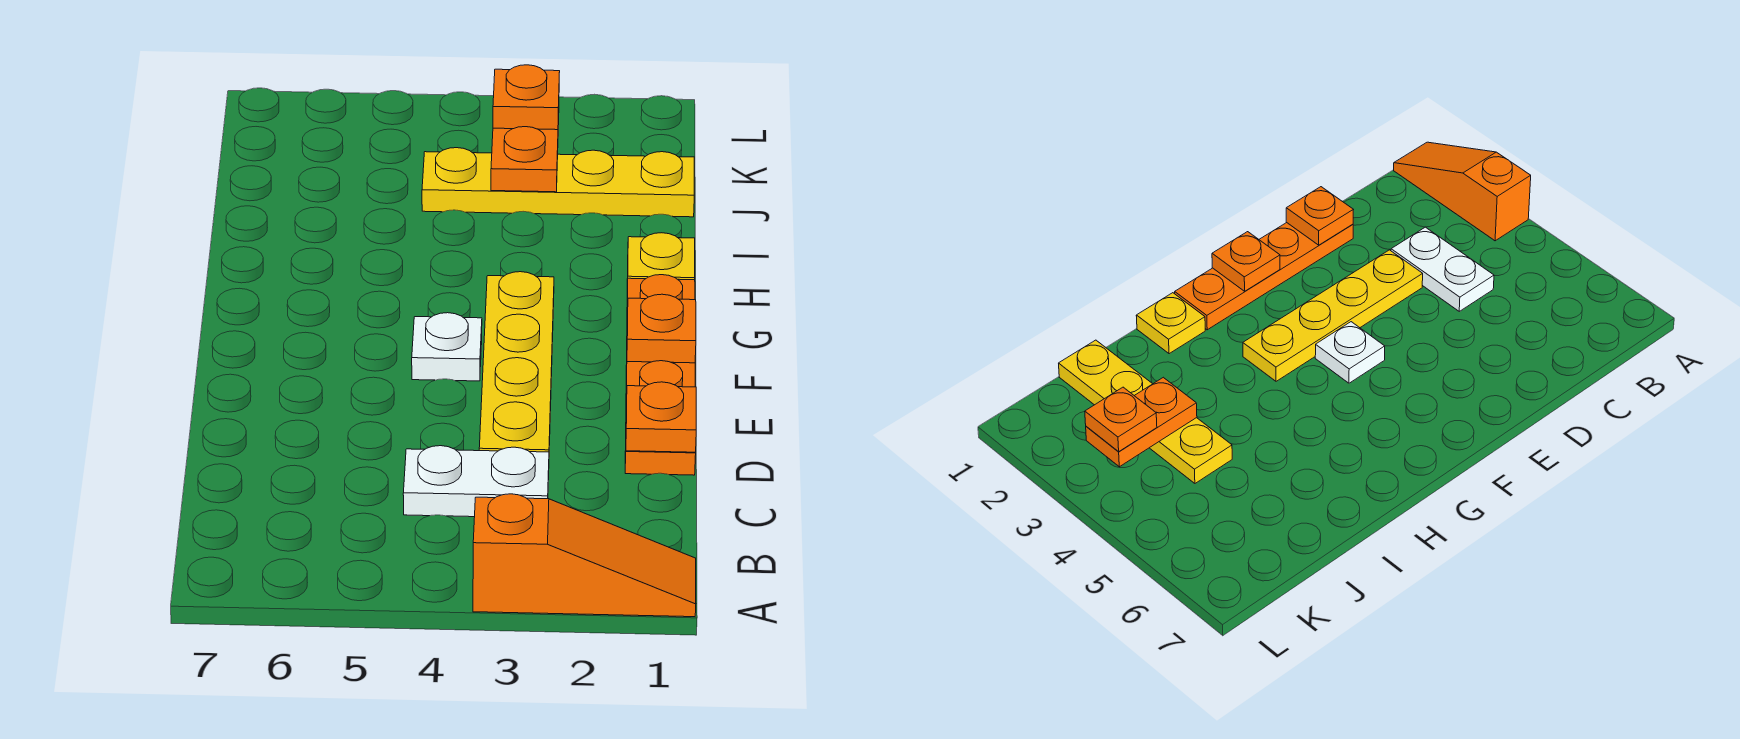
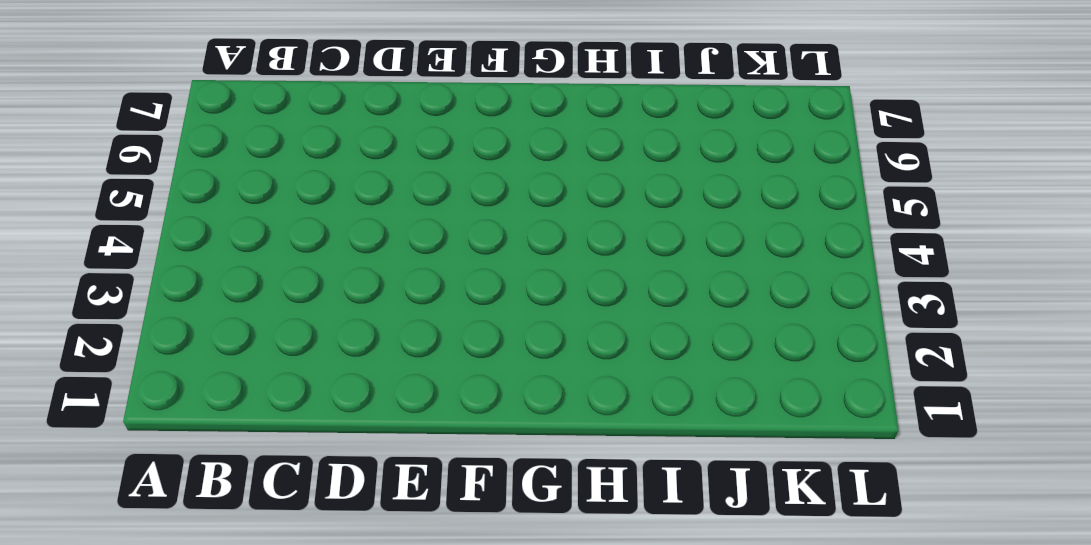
none -> orange slope A1:A3 level 1 top 3
none -> white plate C3:C4 level 1

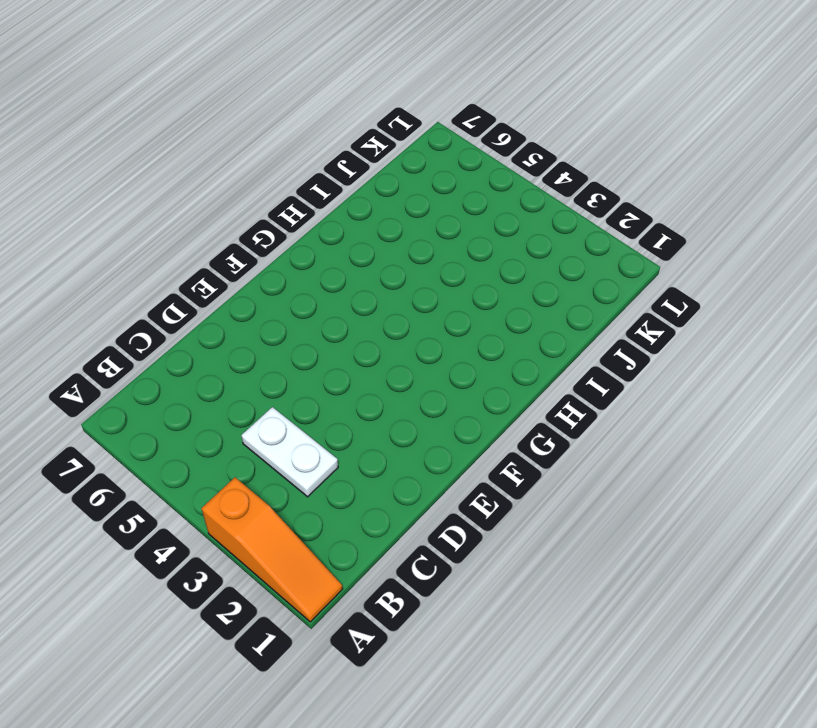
none -> orange plate D1:G1 level 1
none -> yellow plate D3:G3 level 1

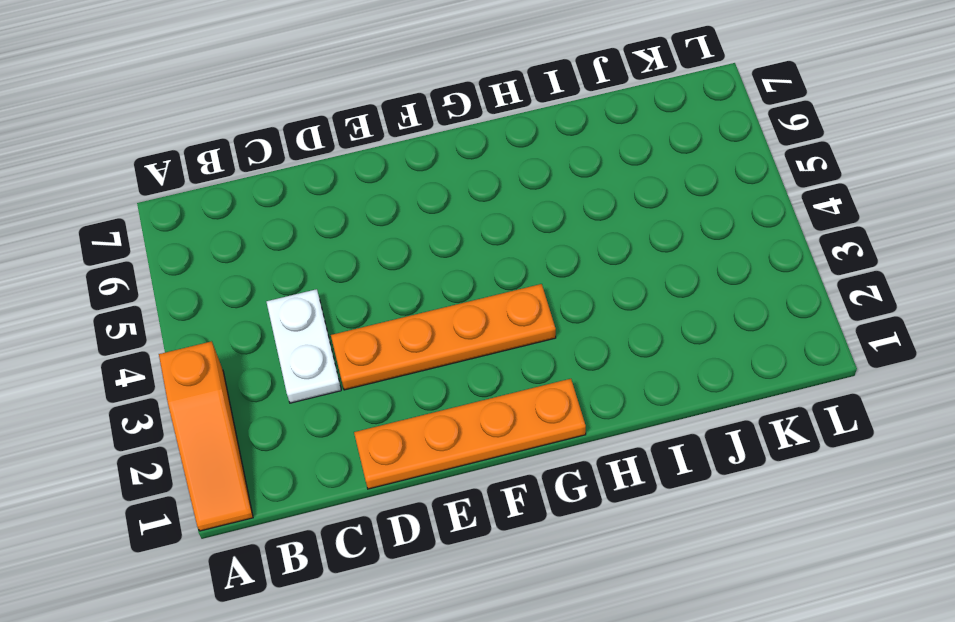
orange plate D3:G3 level 1 -> yellow plate D3:G3 level 1
none -> white plate F4 level 1
none -> yellow plate H1 level 1

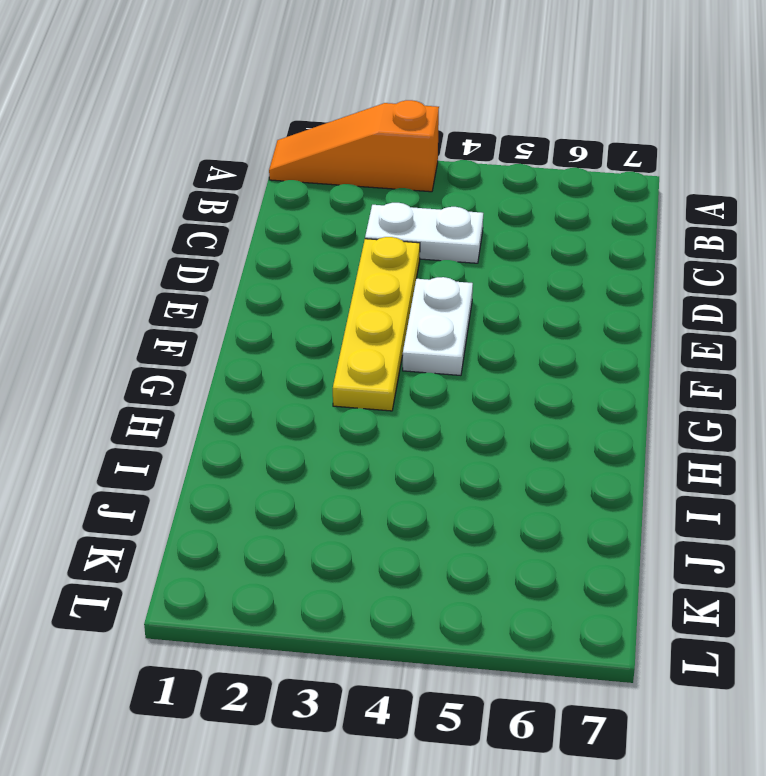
white plate E4:F4 level 1 -> white plate F4 level 1
none -> orange plate D1:G1 level 1
none -> yellow plate H1 level 1

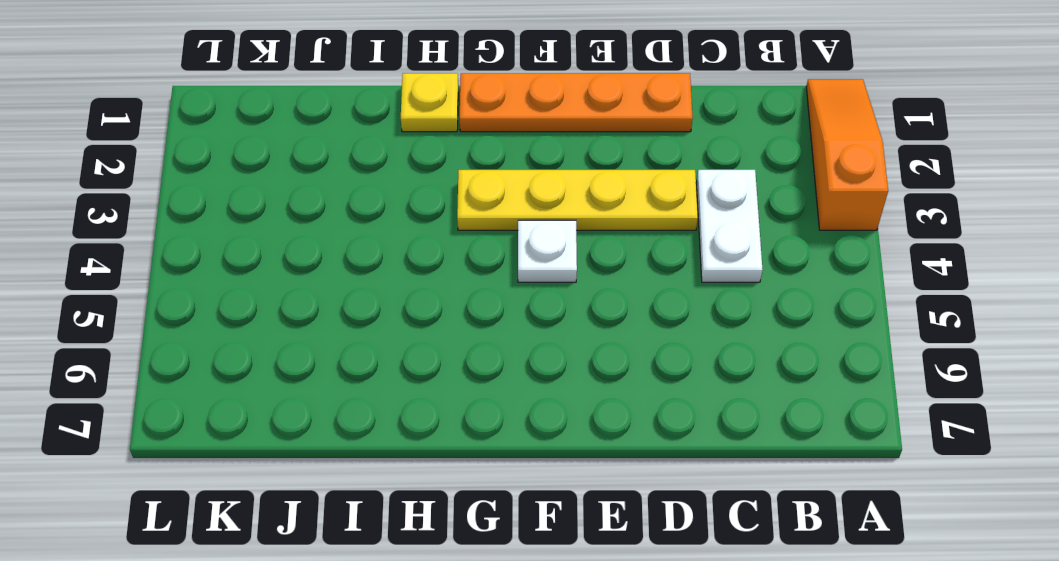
none -> yellow plate J1:J4 level 1
none -> orange plate D1 level 2

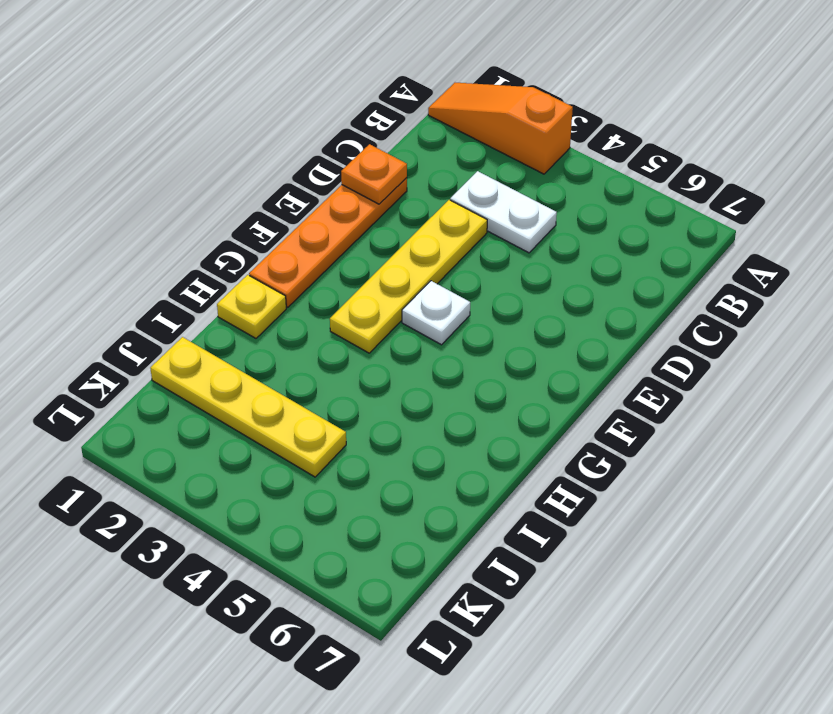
none -> orange plate F1 level 2
none -> orange plate J3:K3 level 2

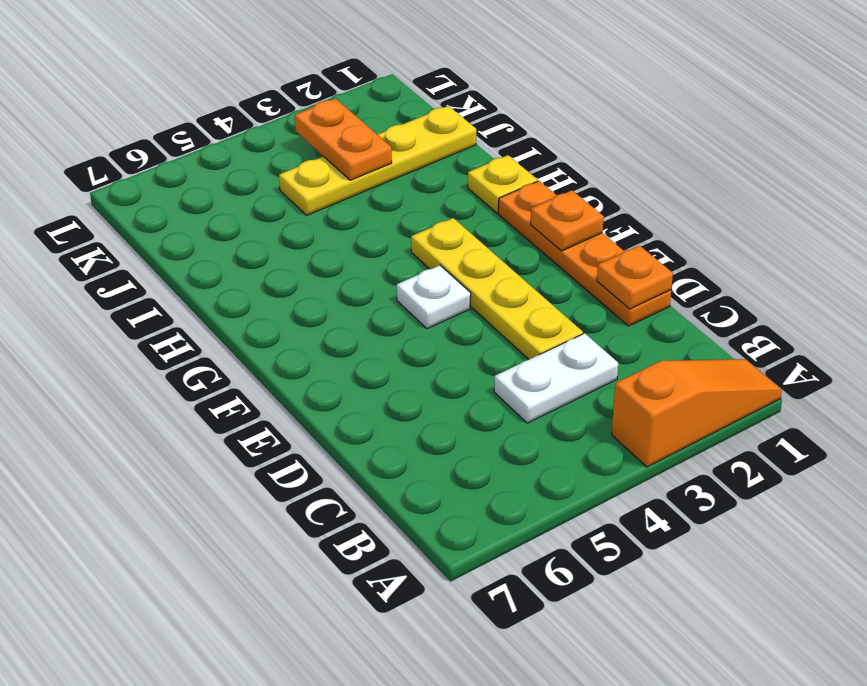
none -> orange plate K3 level 3

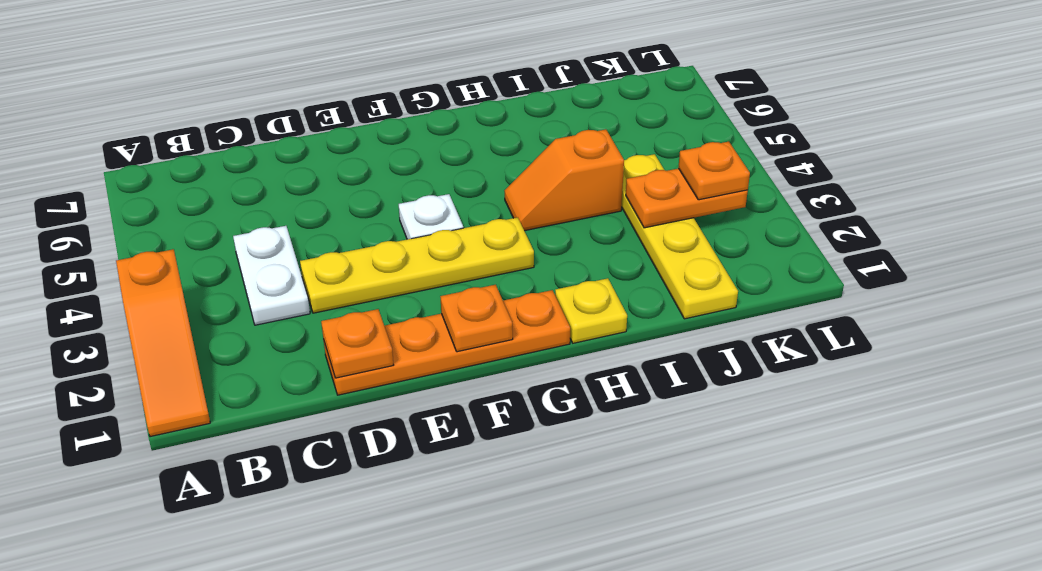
orange slope H4:I4 level 1 top I -> none

